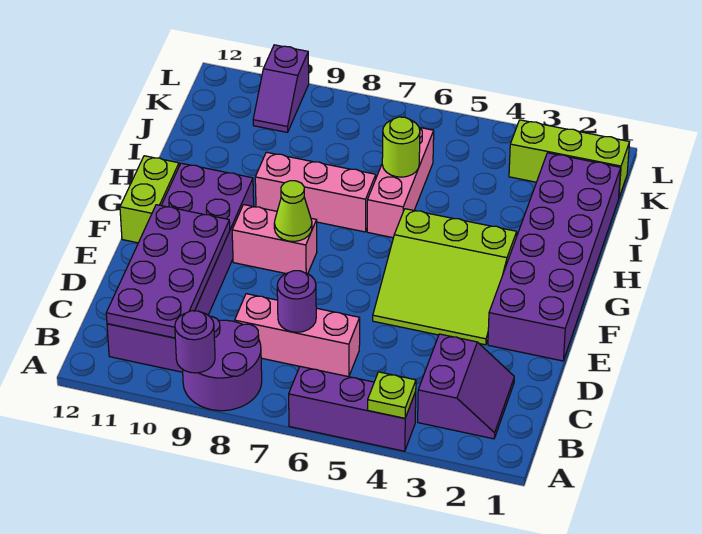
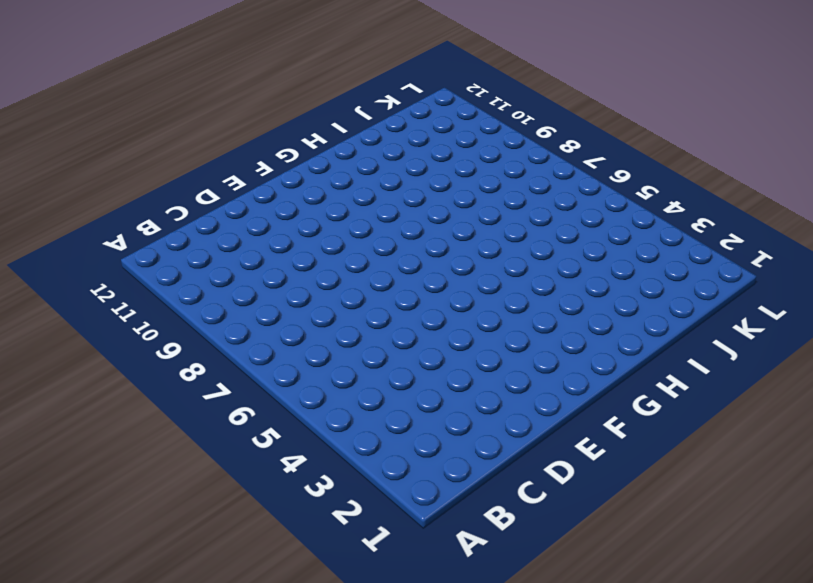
none -> purple brick A4:A6 level 1
none -> purple round brick A8:B9 level 1
none -> purple slope B2:C3 level 1 top 3

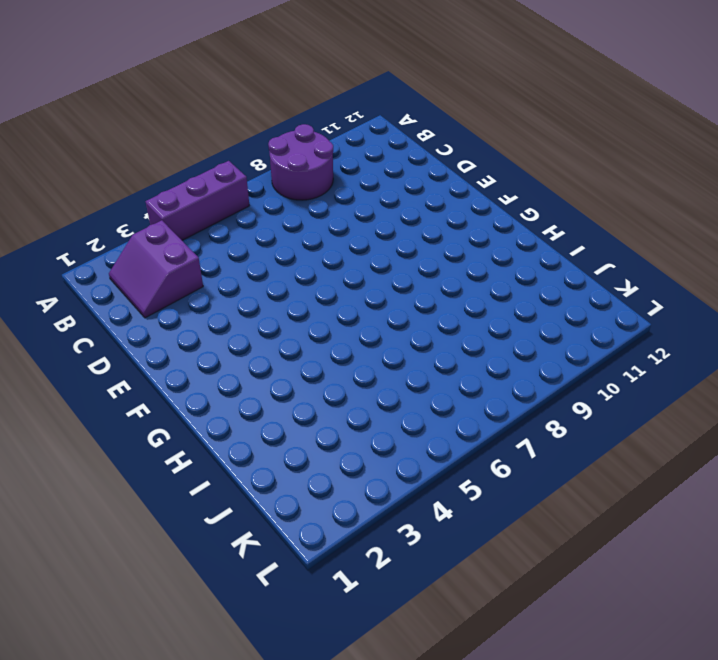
none -> purple brick B10:G11 level 1
none -> pink brick C6:C8 level 1
none -> purple brick E1:J2 level 1

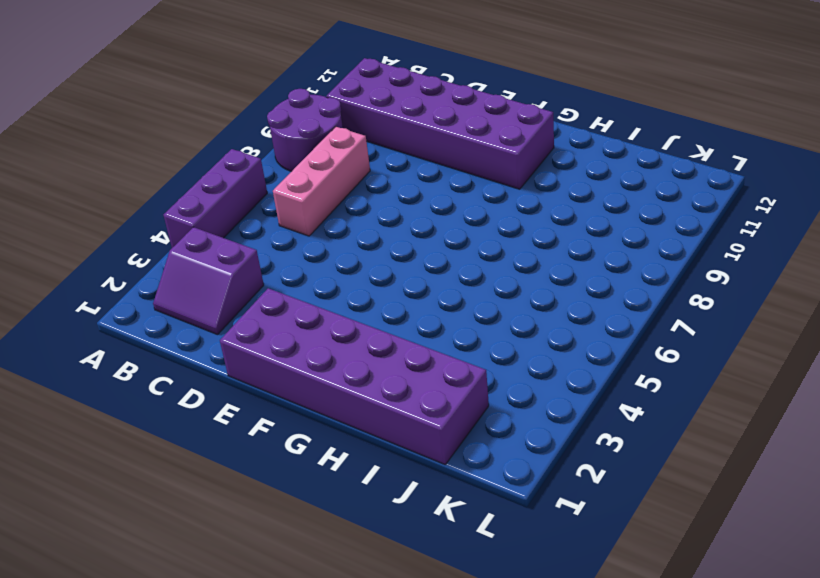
none -> lime slope E3:G5 level 1 top G
none -> pink brick F8:F9 level 1
none -> lime brick F12:G12 level 1

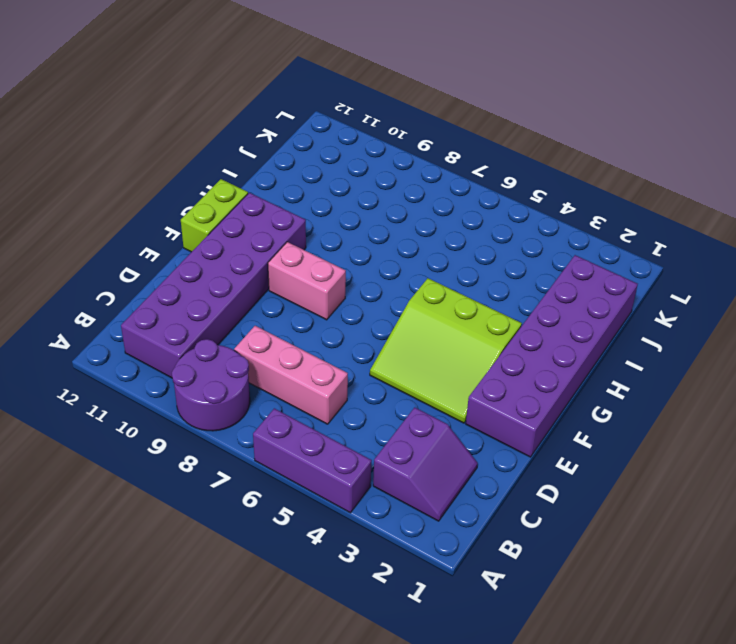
none -> pink brick H6:J6 level 1
none -> pink brick H7:H9 level 1
none -> lime brick K1:K3 level 1

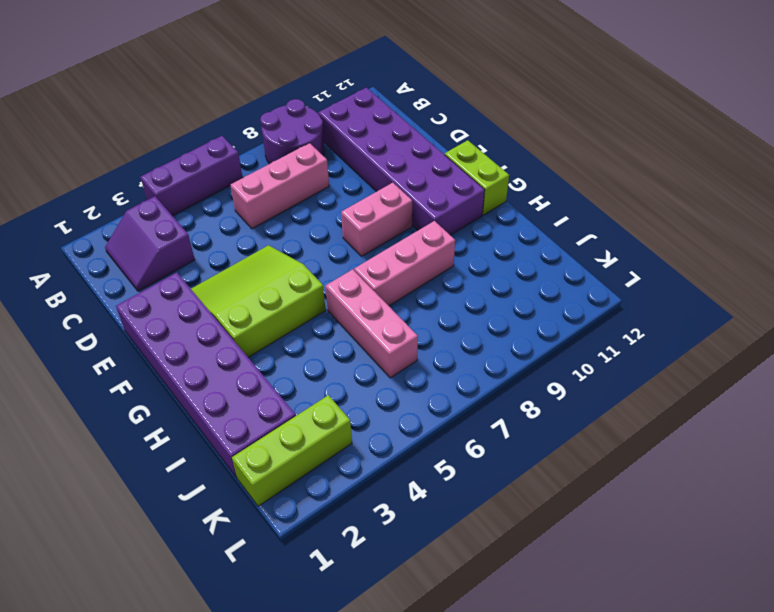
none -> purple slope K10:L10 level 1 top L
none -> lime plate A4 level 2
none -> purple round brick A9 level 2

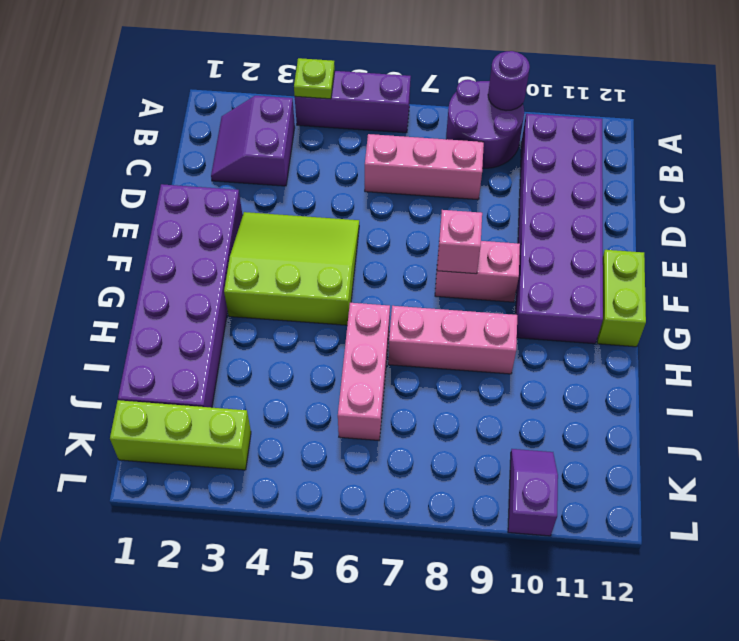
pink brick F8 level 2 -> lime cone F8 level 2
none -> purple plate B10:E11 level 2
none -> purple round brick C7 level 2
none -> lime round brick I6 level 2

